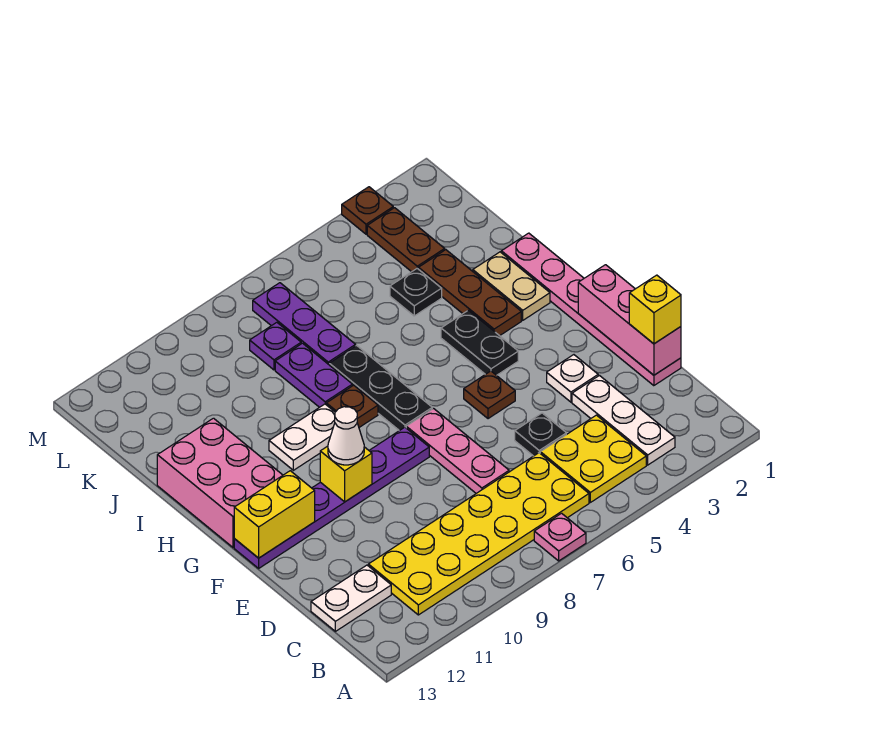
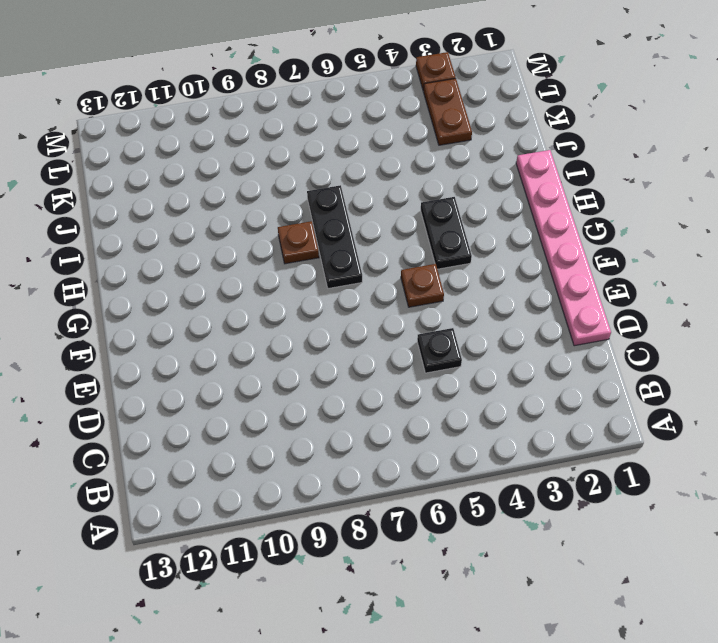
none -> pink plate A7 level 1
none -> white plate B3:D3 level 1
none -> yellow plate B4:C5 level 1

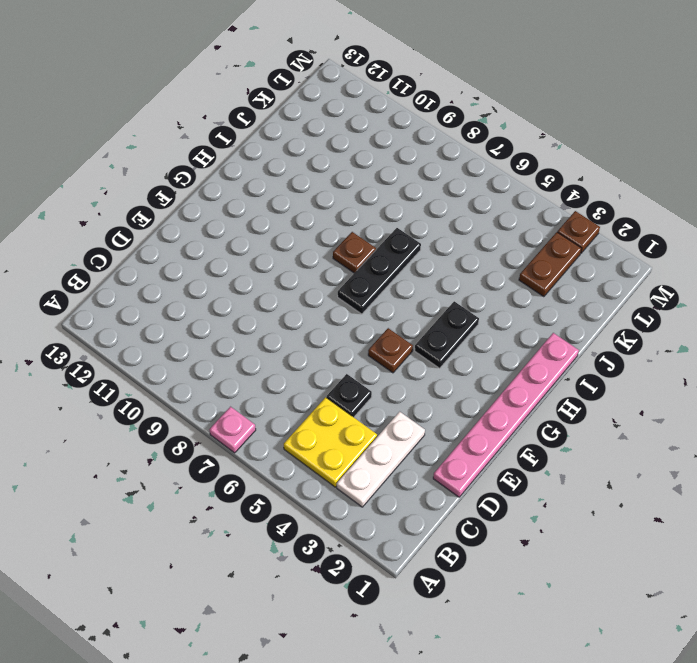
none -> yellow plate B6:C11 level 1
none -> white plate C12:C13 level 1
none -> pink plate D7:F7 level 1

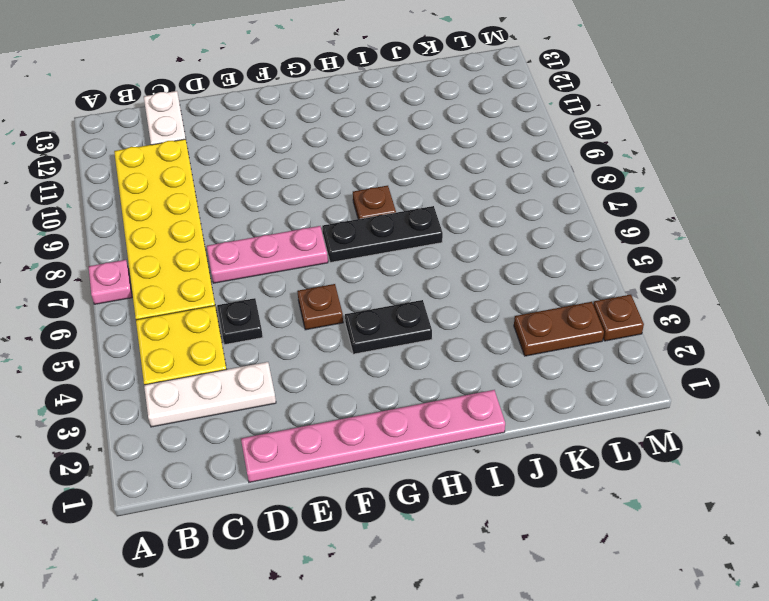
none -> white plate E3 level 1
none -> purple plate F8:F13 level 1
none -> pink brick G12:I13 level 1

